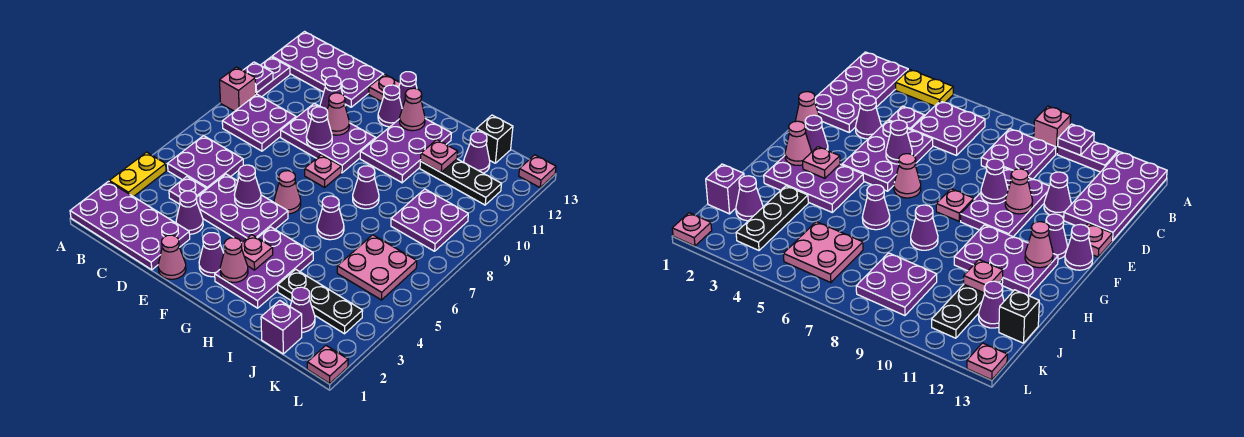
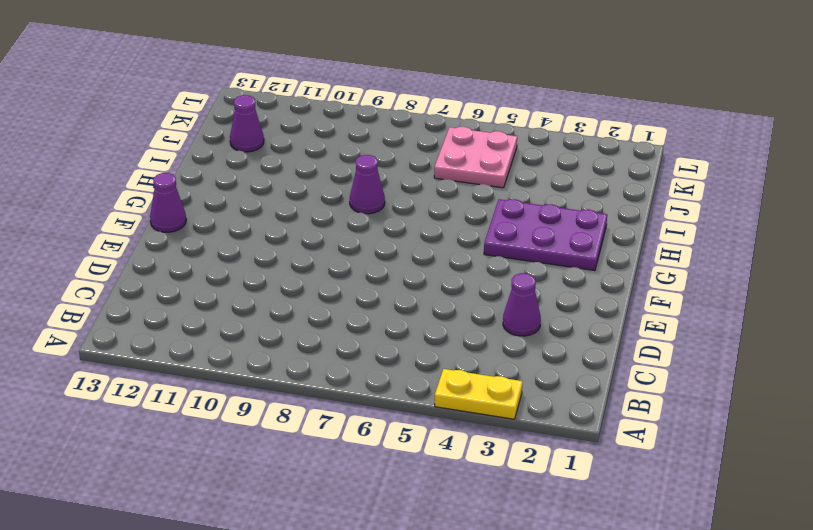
none -> purple plate A1:D2 level 1
none -> pink brick A9 level 1
none -> purple plate A10:A11 level 1
none -> purple plate A12:D13 level 1

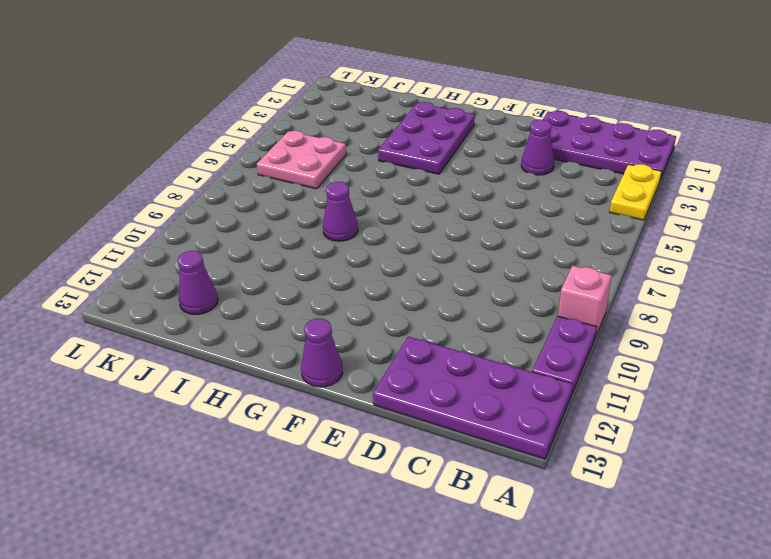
none -> purple plate B5:C6 level 1
none -> purple plate B8:C9 level 1
none -> purple plate C4 level 1
none -> purple plate D4:F5 level 1

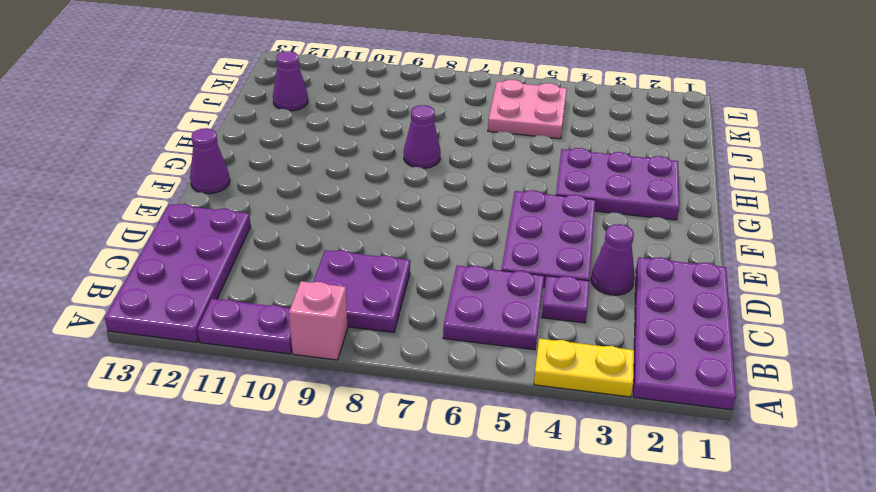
none -> purple plate D9:F10 level 1
none -> purple cone D11 level 1
none -> pink cone E1 level 1
none -> pink plate E13 level 1

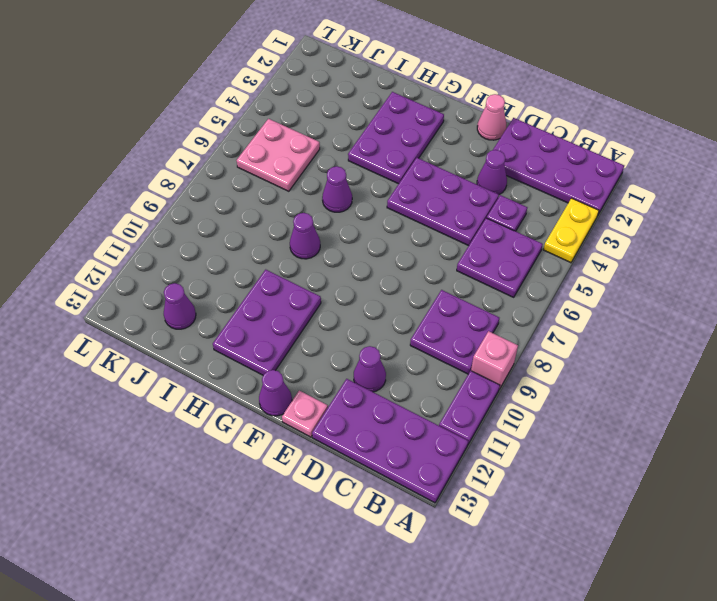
none -> purple plate D9:F10 level 1
none -> purple cone F2 level 1
none -> pink cone F6 level 1
none -> pink plate F8 level 1

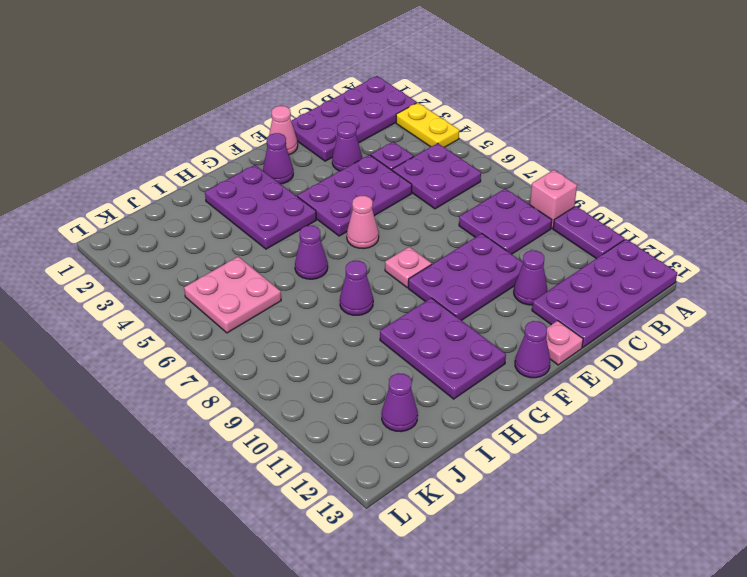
none -> purple cone F12 level 1
none -> black plate I3:K3 level 1
none -> black plate I11:K11 level 1
none -> purple brick J1 level 1

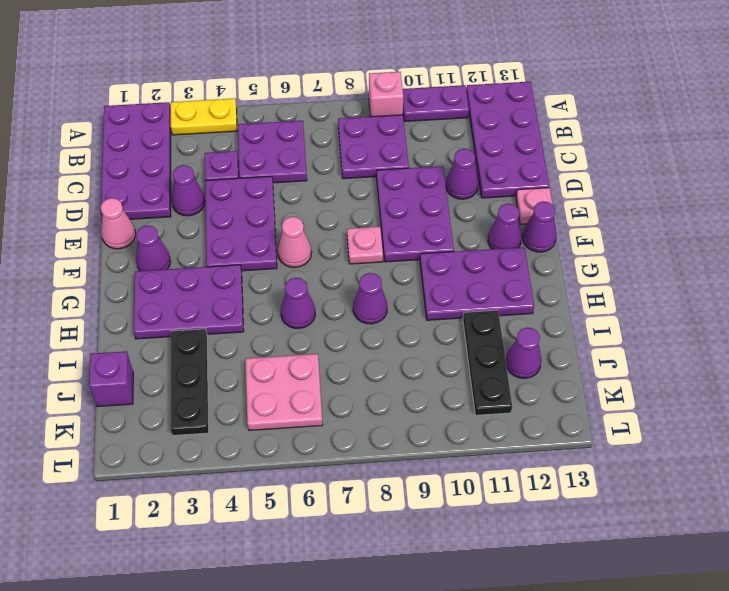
none -> purple cone J2 level 1
none -> purple plate J8:K9 level 1
none -> black brick J13 level 1
none -> pink plate L1 level 1

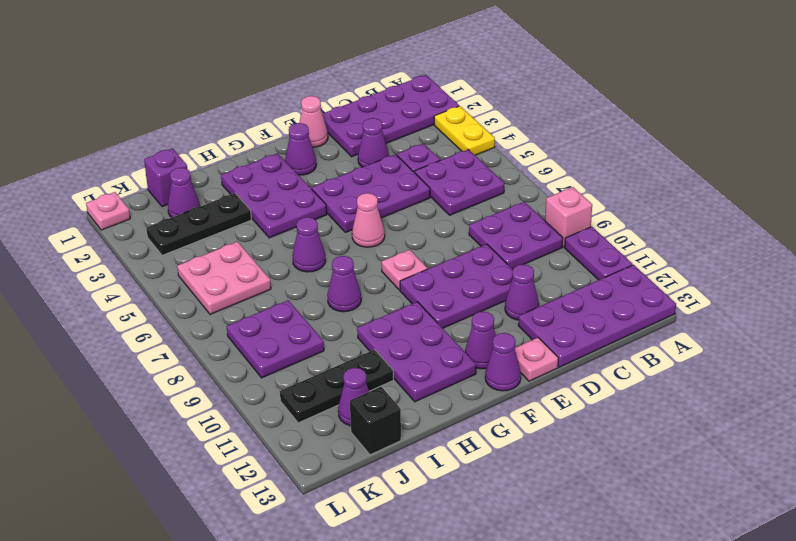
none -> pink plate L13 level 1
none -> purple plate A10 level 2
none -> purple cone E5 level 2
none -> purple cone E9 level 2

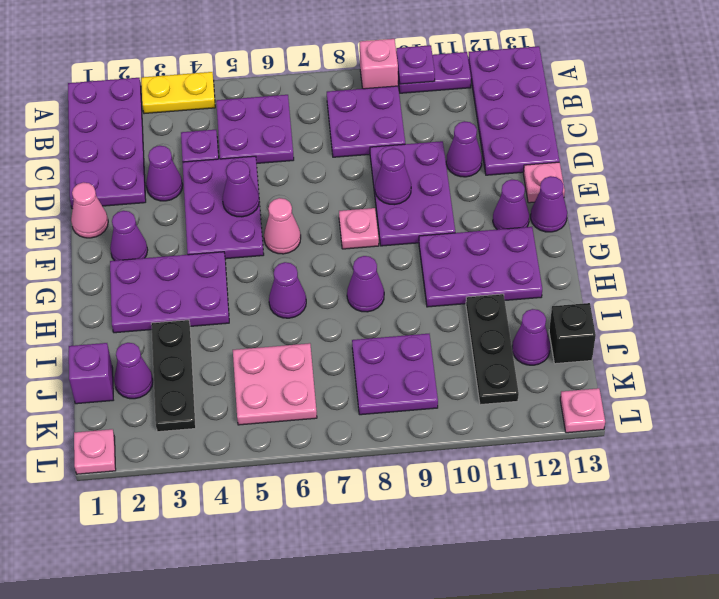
none -> pink cone E10 level 2
none -> pink cone G2 level 2
none -> pink plate G3 level 2
none -> pink cone G12 level 2

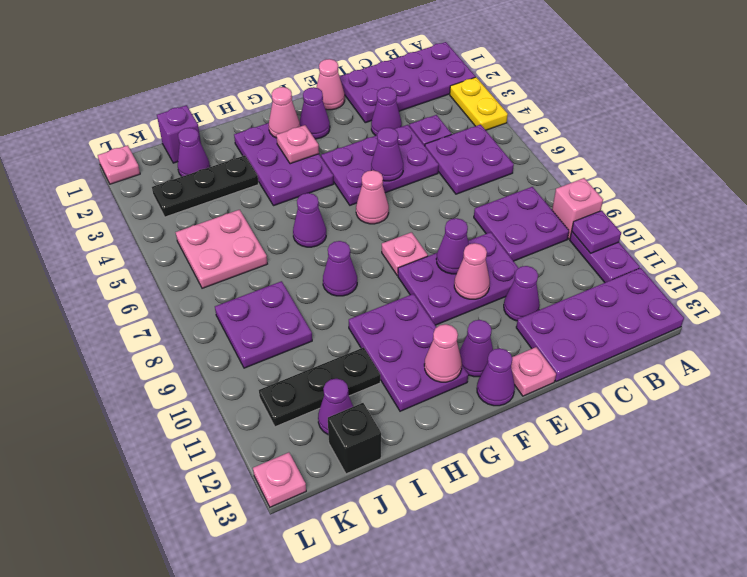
none -> pink plate I11 level 2

